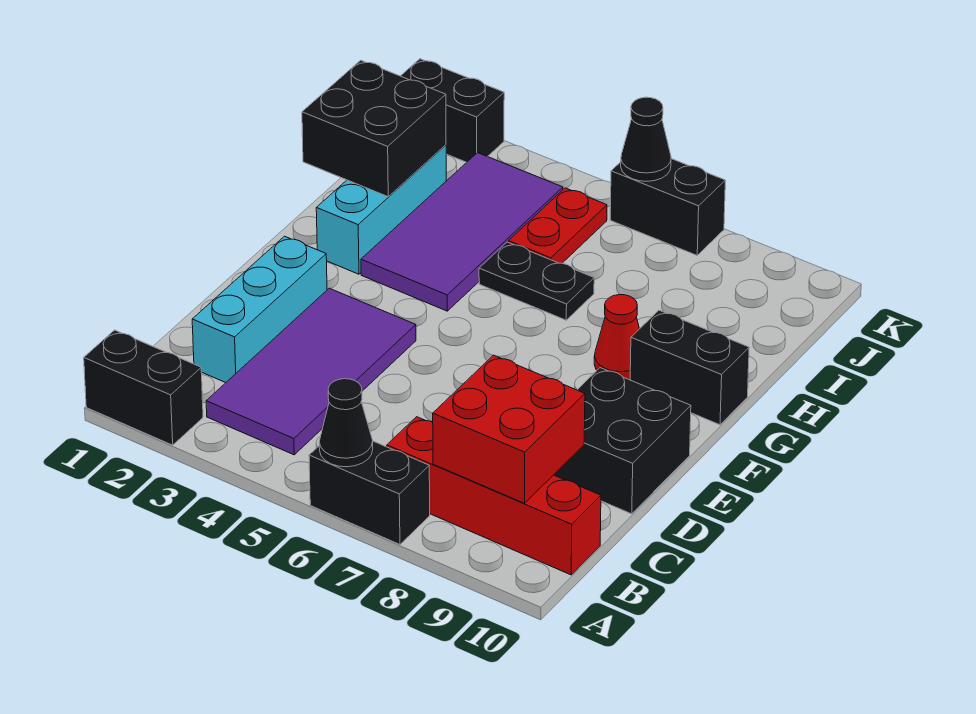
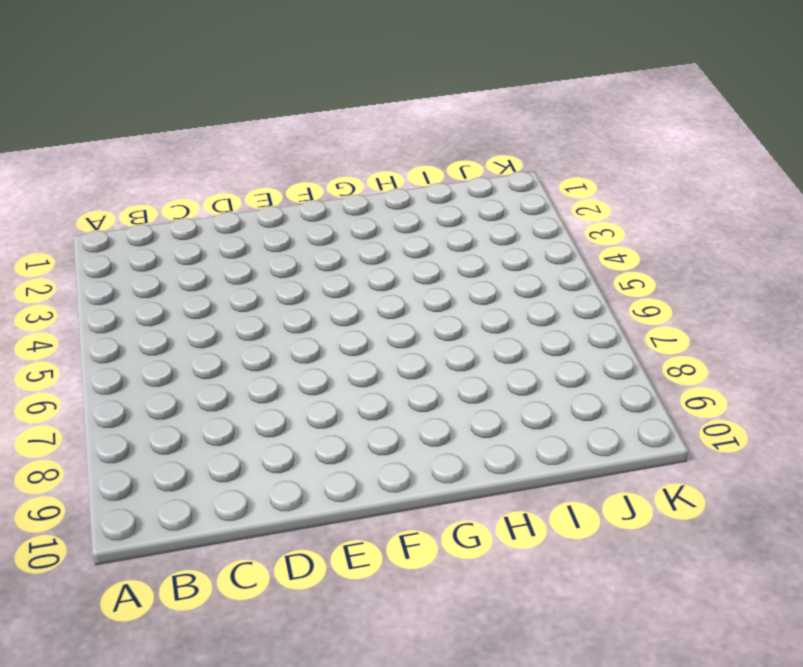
none -> black brick A1:A2 level 1
none -> black brick A6:A7 level 1
none -> purple tile B3:E4 level 1

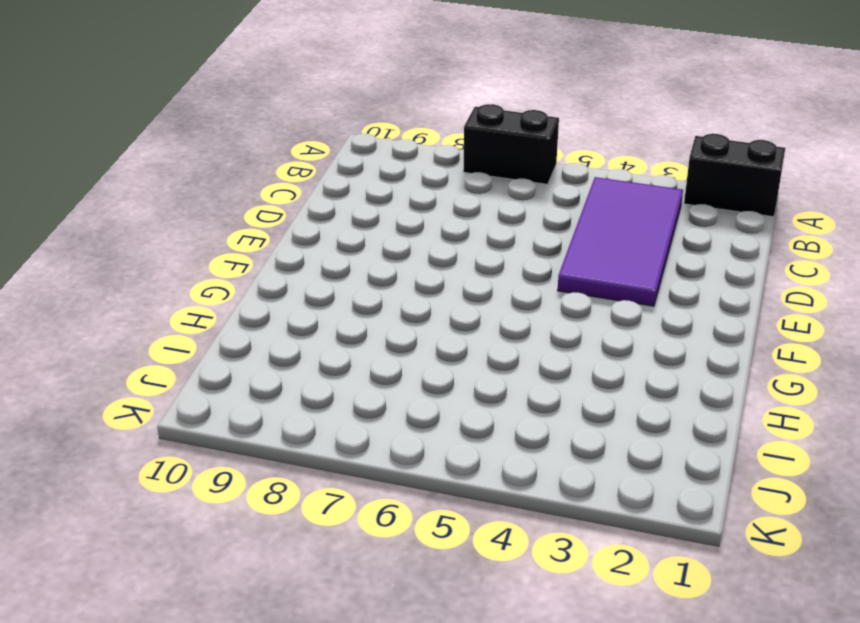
none -> red brick B7:B10 level 1
none -> cyan brick C2:E2 level 1
none -> black brick D9:E10 level 1

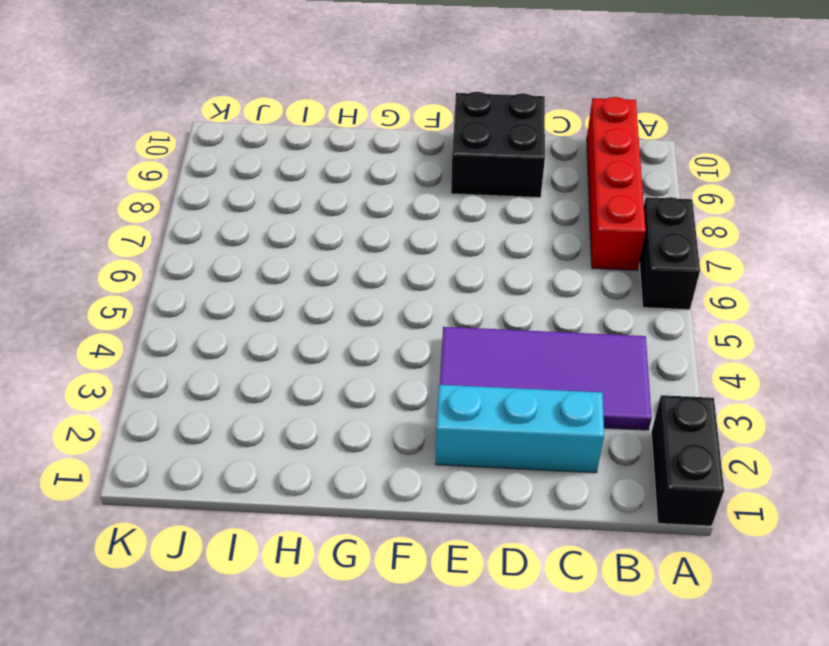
none -> cyan brick G2:I2 level 1
none -> purple tile G3:J4 level 1
none -> red cone G8 level 1

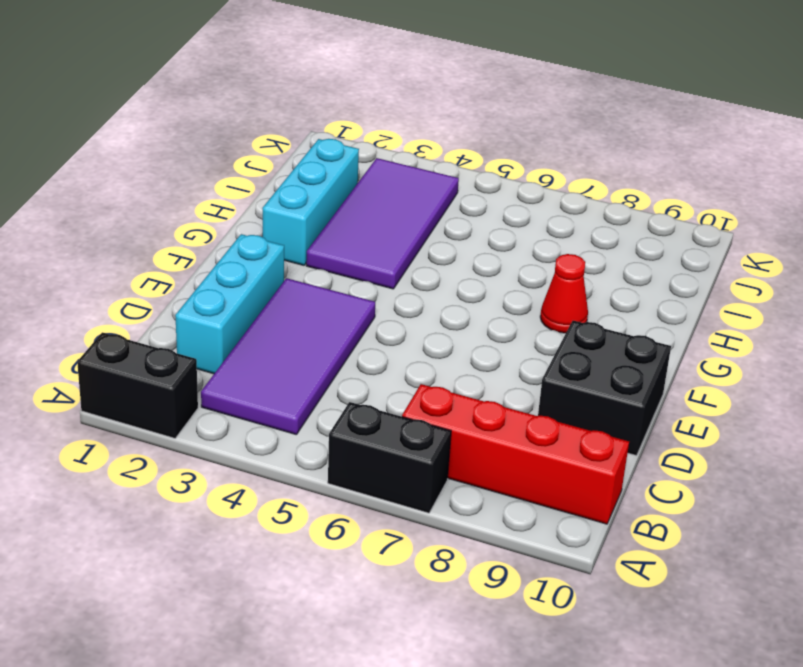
none -> black brick G9:G10 level 1
none -> black plate H5:H6 level 1
none -> red plate I5:J5 level 1

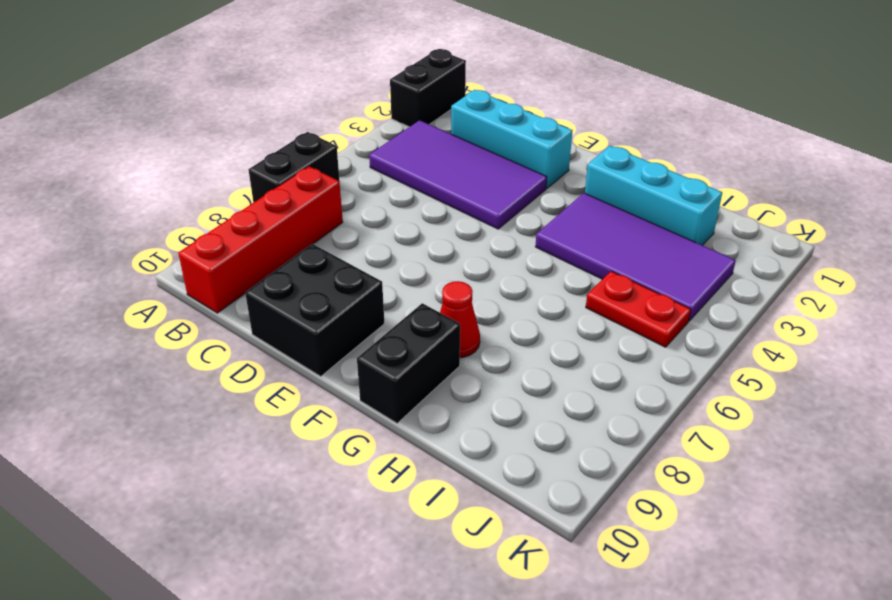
none -> black plate H5:H6 level 1
none -> black brick K1:K2 level 1
none -> black brick K6:K7 level 1

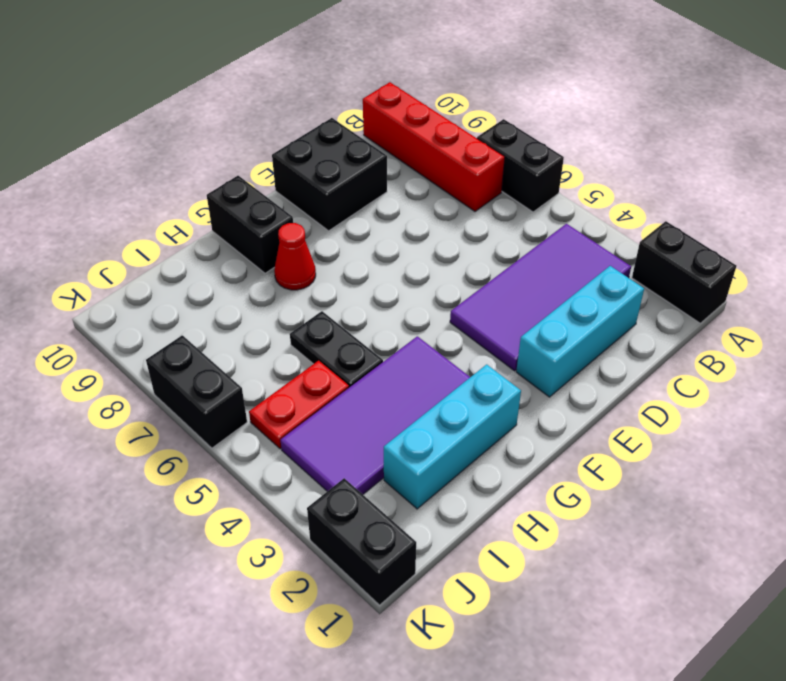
none -> black cone A6 level 2
none -> red brick B8:C9 level 2
none -> black brick H1:I2 level 2

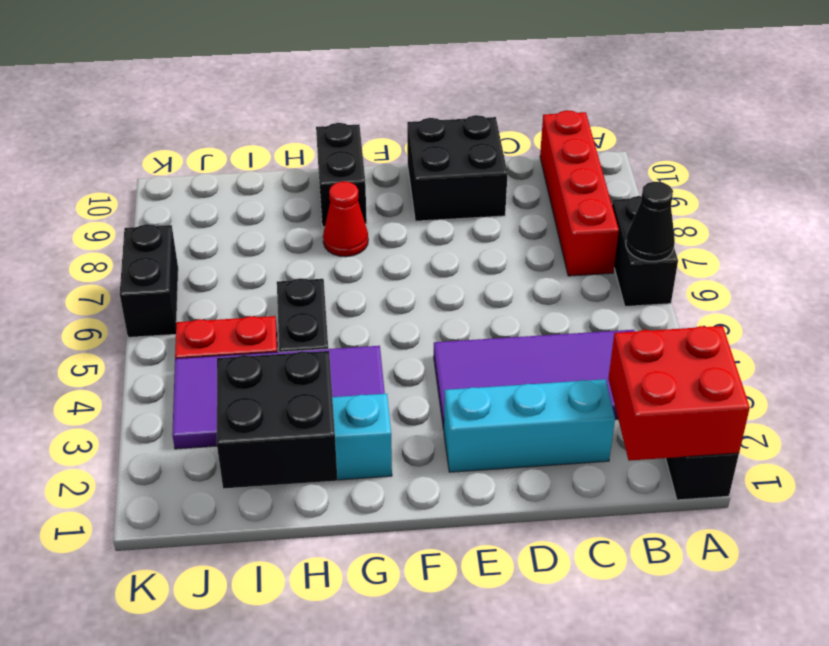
red brick A1:B2 level 2 -> red brick B8:C9 level 2
none -> black brick K1:K2 level 1
none -> black cone K6 level 2

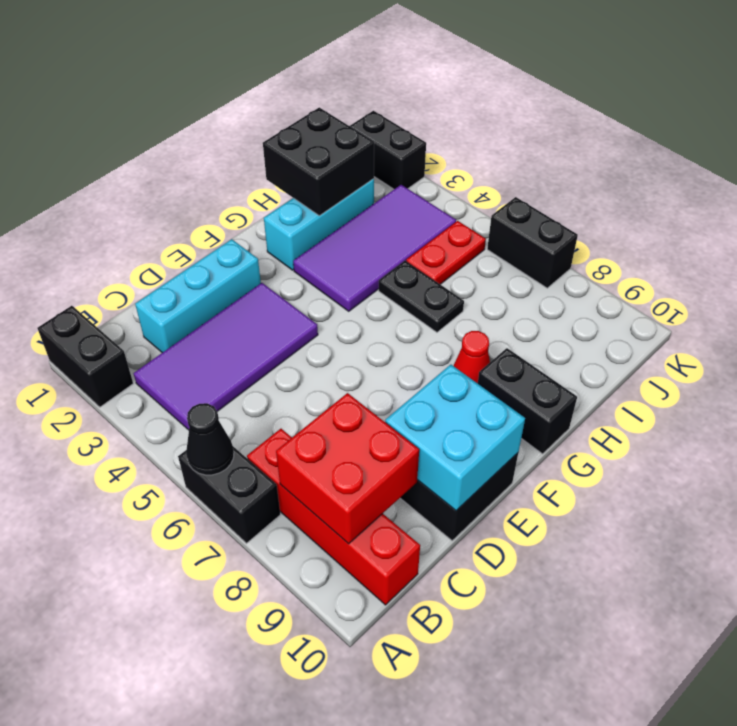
cyan brick D9:E10 level 2 -> none
none -> black cone K6 level 2

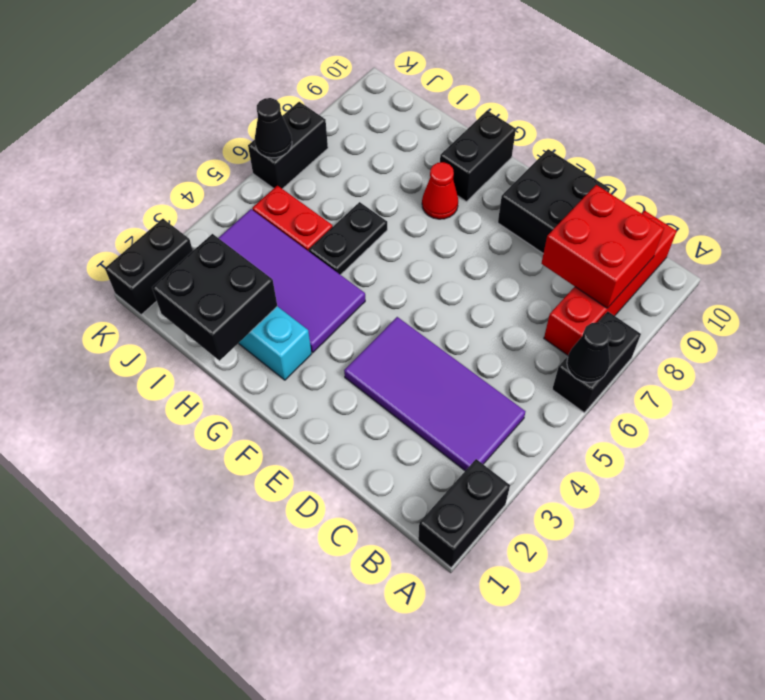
none -> cyan brick C2:E2 level 1

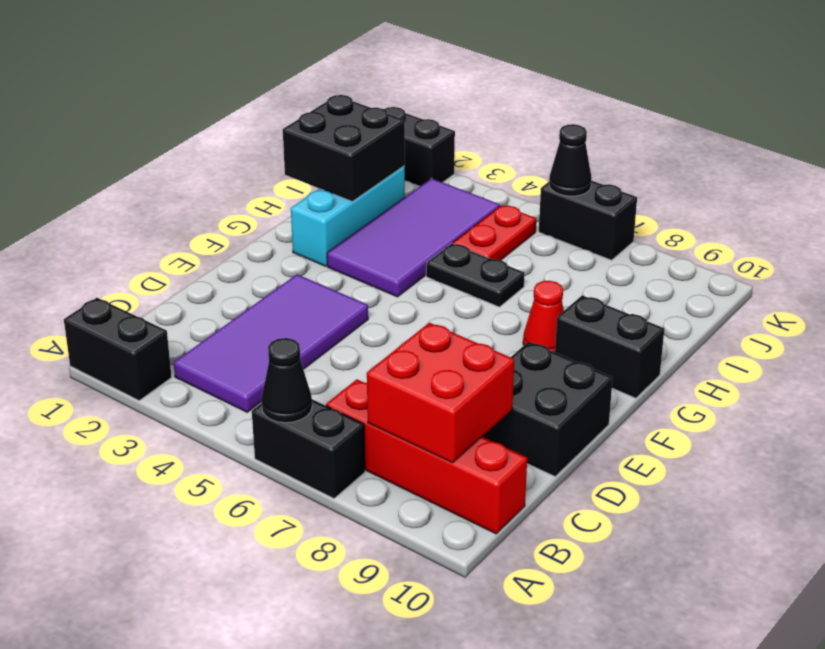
none -> cyan brick C2:E2 level 1

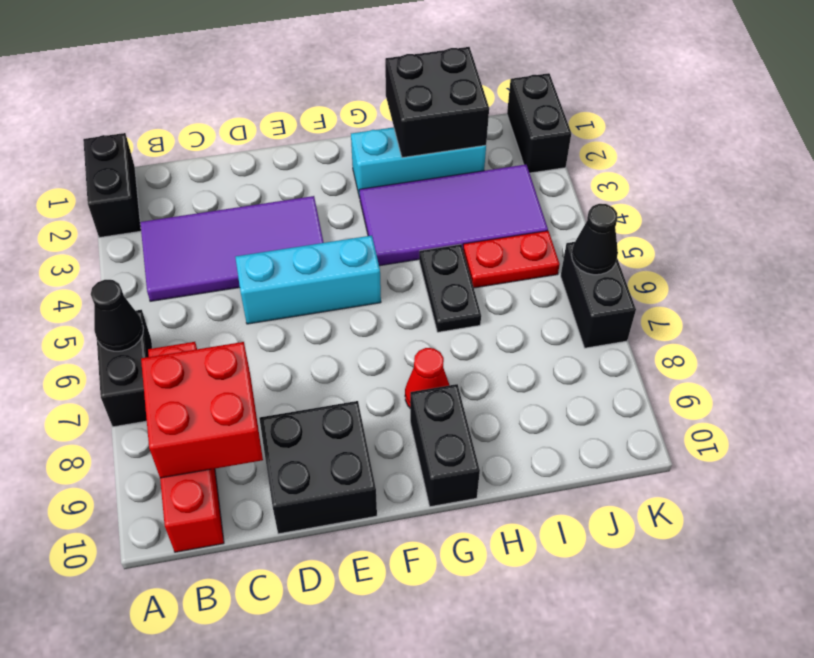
cyan brick D5:F5 level 1 -> cyan brick C2:E2 level 1

